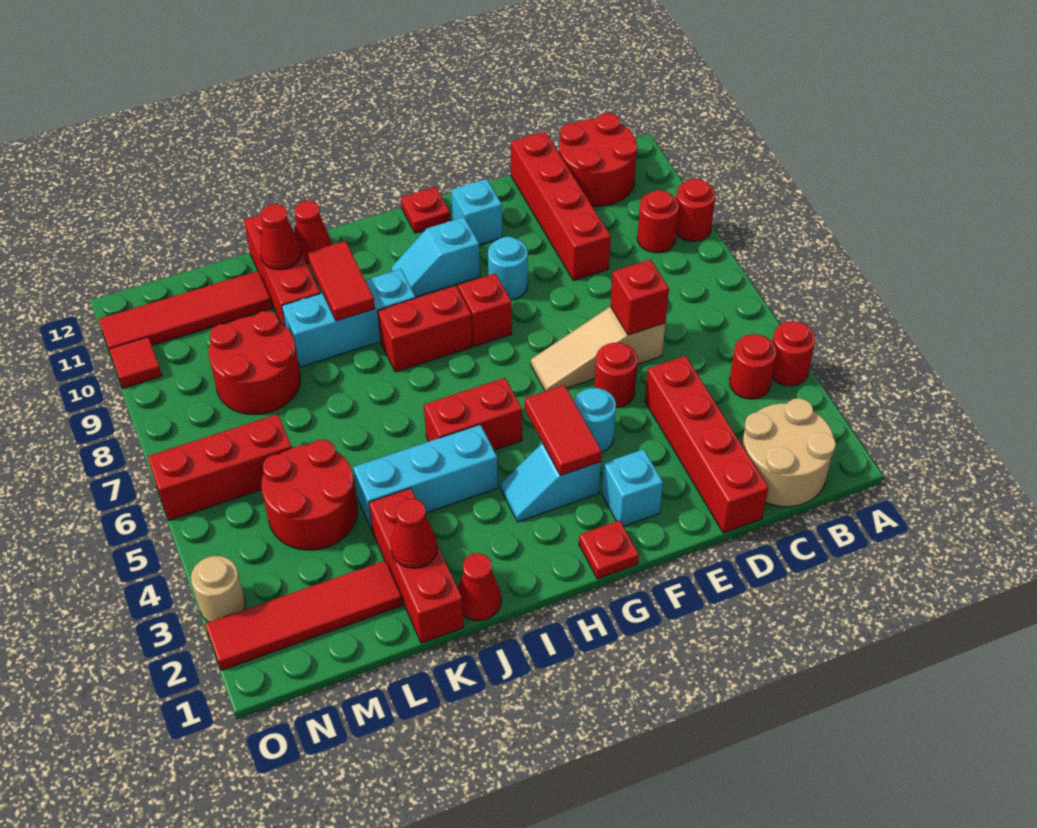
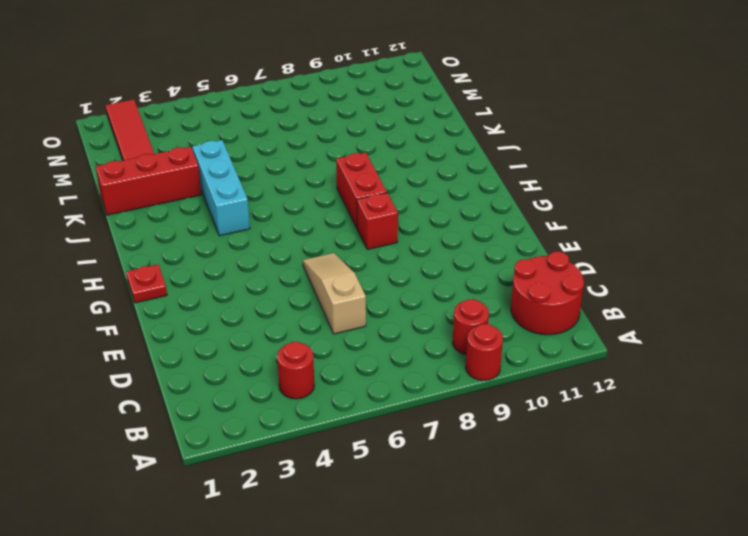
none -> red round brick A4 level 1
none -> tan round brick B1:C2 level 1
none -> red brick D1:D4 level 1
none -> red brick D9:D12 level 1

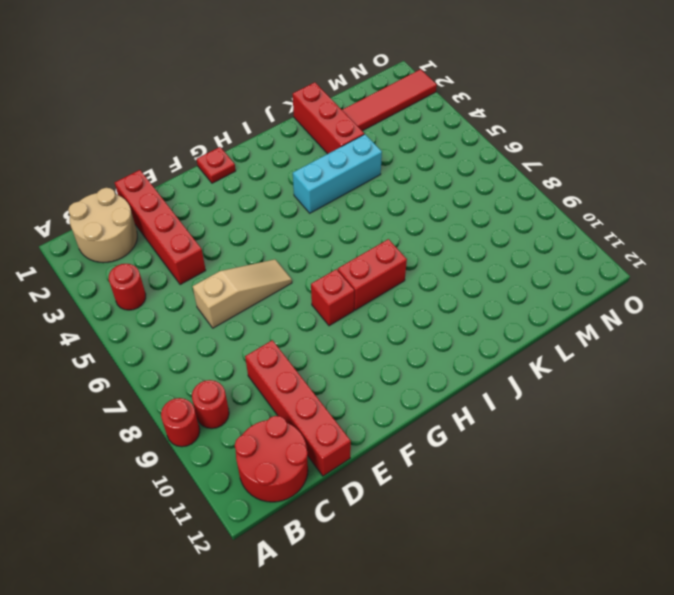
none -> red round brick A4 level 1
none -> red round brick E5 level 1
none -> cyan brick F2 level 1
none -> cyan round brick F4 level 1

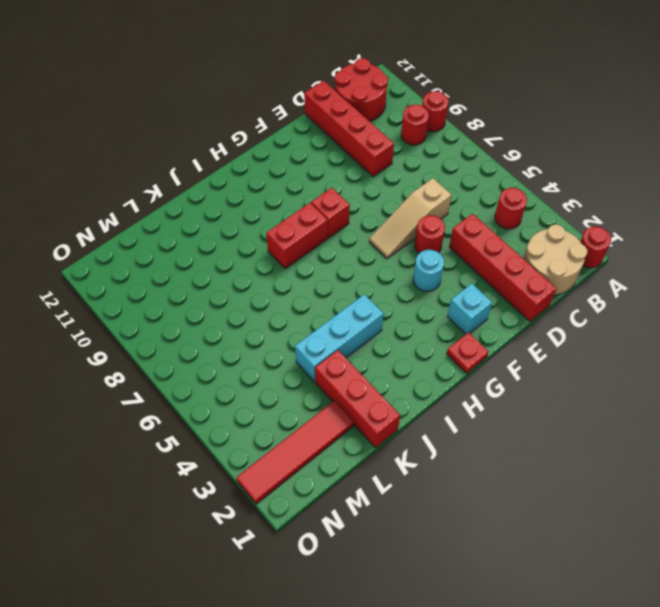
red round brick A1 level 1 -> red round brick A4 level 1
none -> cyan round brick F9 level 1
none -> cyan brick F11 level 1
none -> cyan slope G3:H3 level 1 top G
none -> cyan slope G10:H10 level 1 top G

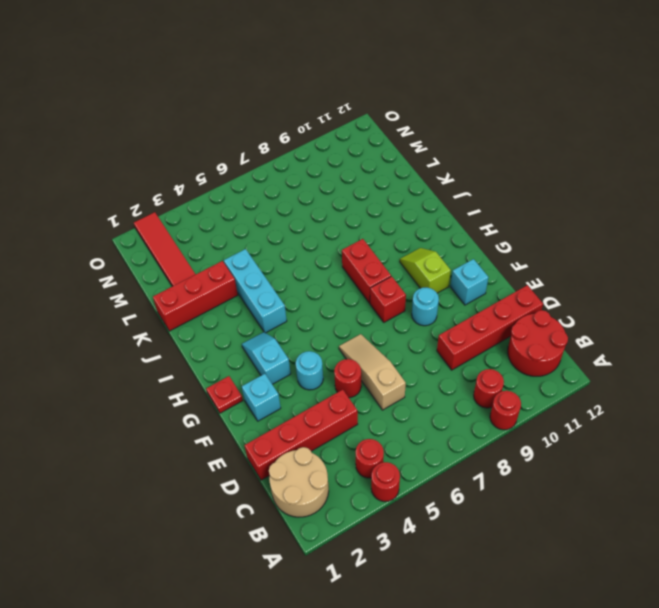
lime slope G10:H10 level 1 top G -> cyan slope G10:H10 level 1 top G
none -> red plate G12 level 1
none -> red brick H5:I5 level 1
none -> cyan brick I9:K9 level 1
none -> red cone J1 level 1

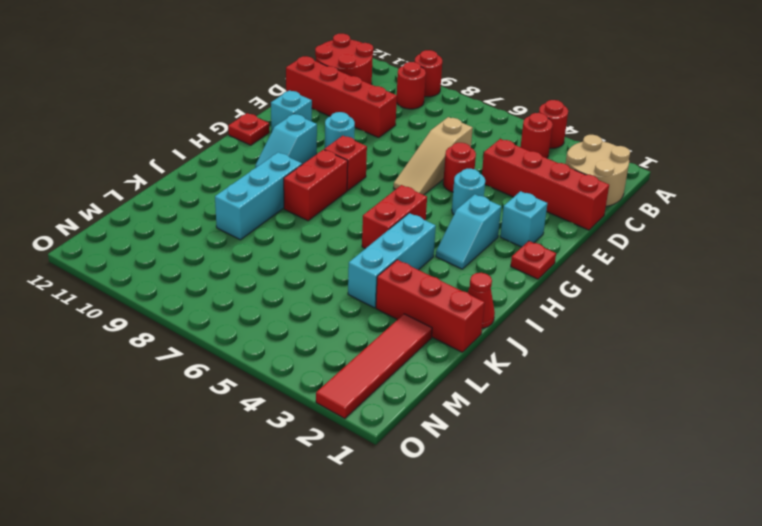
none -> red cone J12 level 1
none -> red brick K10:K12 level 1
none -> red round brick L4:M5 level 1
none -> red round brick L8:M9 level 1

